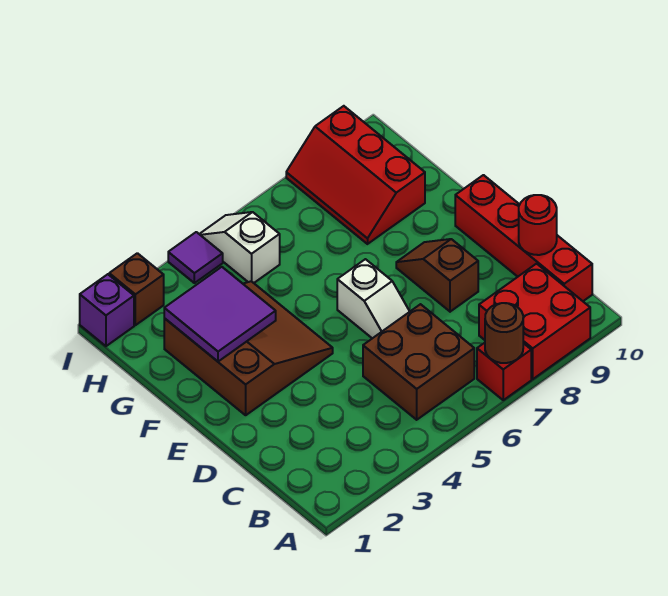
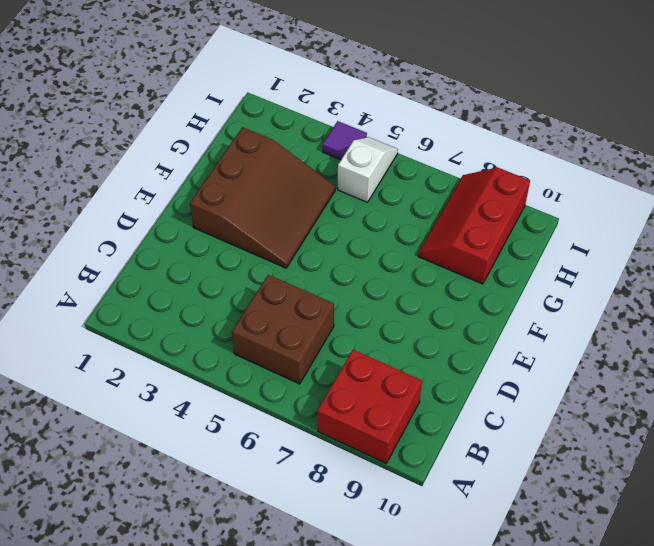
none -> red brick A7 level 1
none -> red brick B10:E10 level 1
none -> white slope D6:E6 level 1 top E

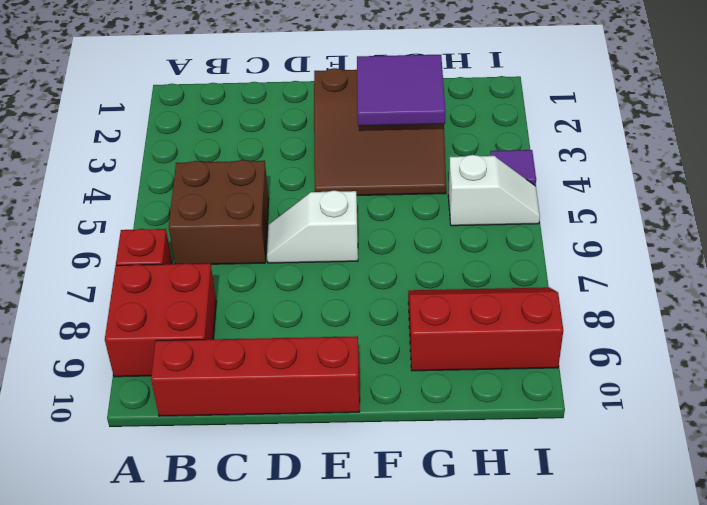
none -> brown slope D8:E8 level 1 top D
none -> purple brick I1 level 1
none -> brown brick I2 level 1

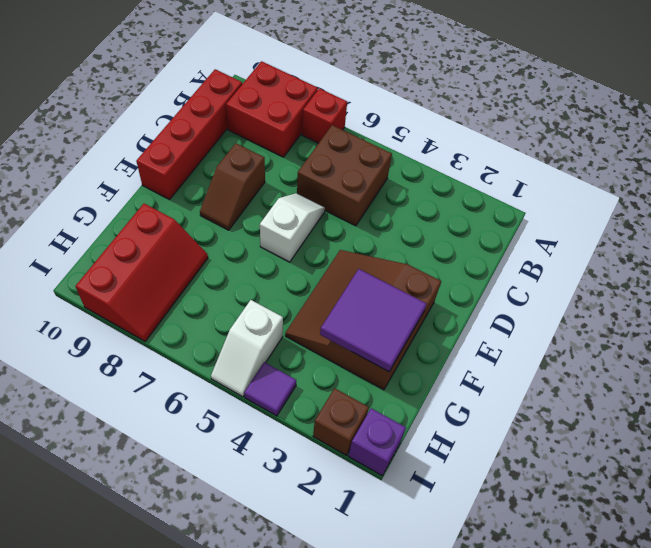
none -> brown round brick A7 level 2
none -> red round brick C10 level 2

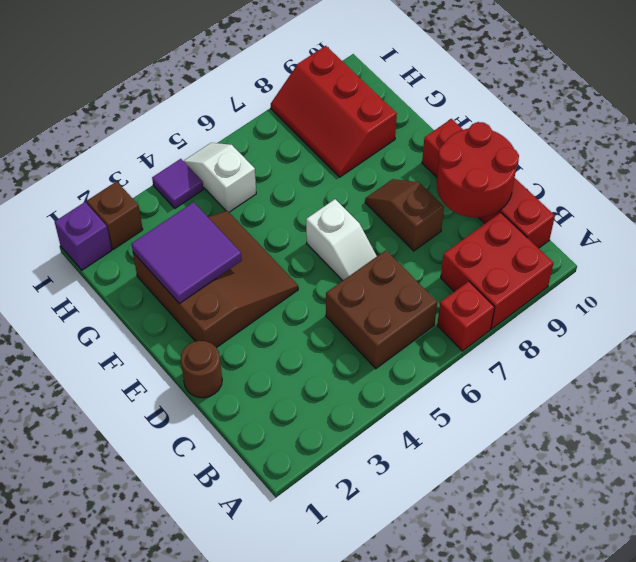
red round brick C9:D10 level 2 -> red round brick C10 level 2
brown round brick D1 level 1 -> brown round brick A7 level 2

